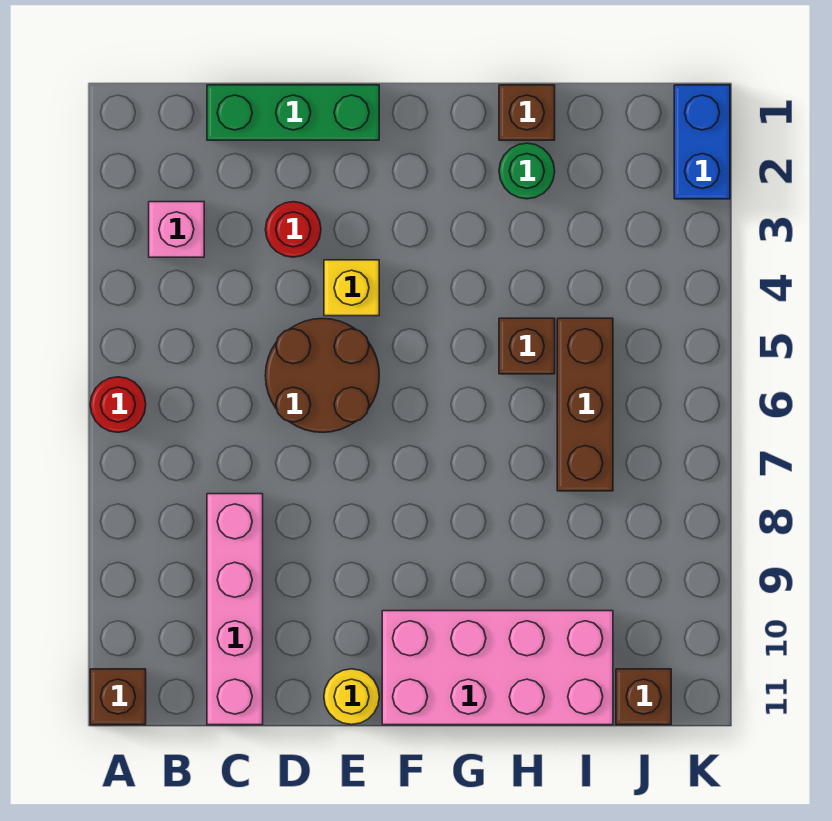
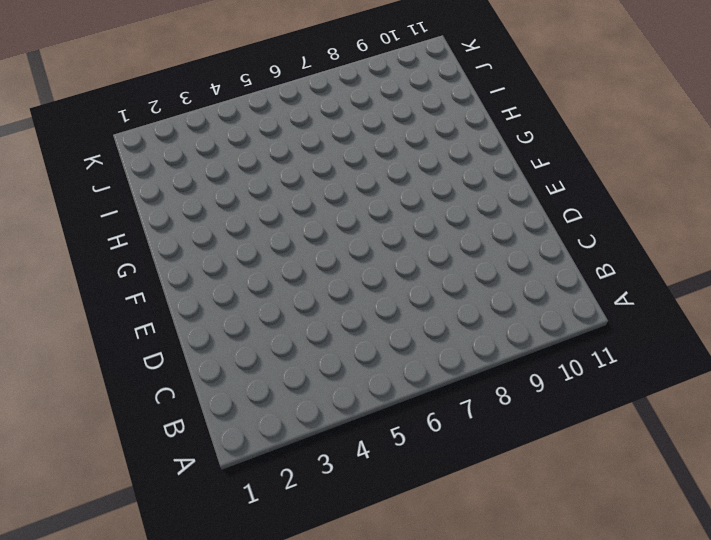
none -> red round brick A6 level 1
none -> brown brick A11 level 1
none -> pink brick B3 level 1

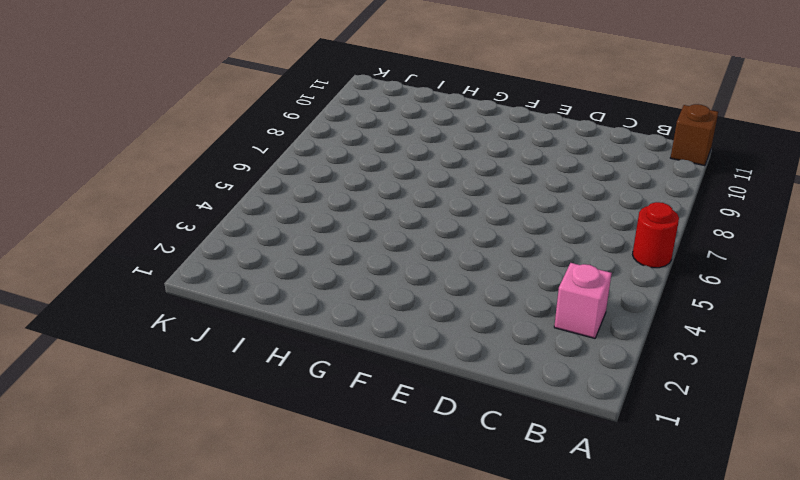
none -> green brick C1:E1 level 1
none -> pink brick C8:C11 level 1
none -> red round brick D3 level 1

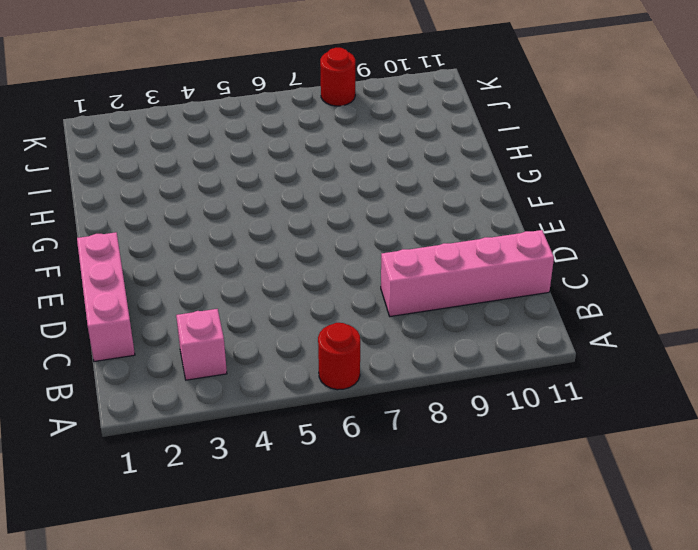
pink brick C1:E1 level 1 -> green brick C1:E1 level 1
red round brick K8 level 1 -> red round brick D3 level 1
none -> brown brick A11 level 1
none -> brown round brick D5:E6 level 1
none -> yellow brick E4 level 1

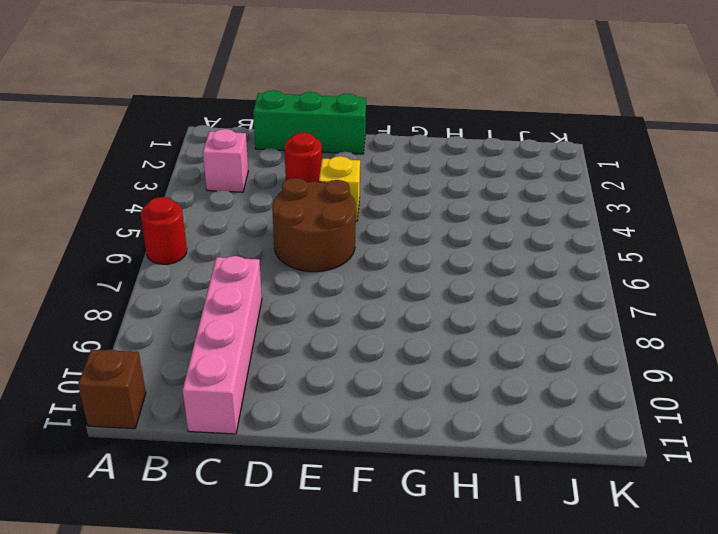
none -> yellow round brick E11 level 1
none -> pink brick F10:I11 level 1
none -> brown brick H1 level 1

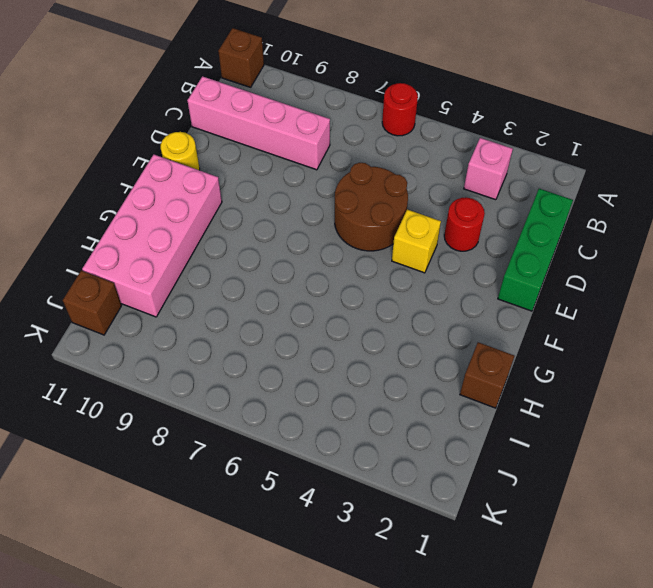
none -> green round brick H2 level 1
none -> brown brick H5 level 1
none -> brown brick I5:I7 level 1

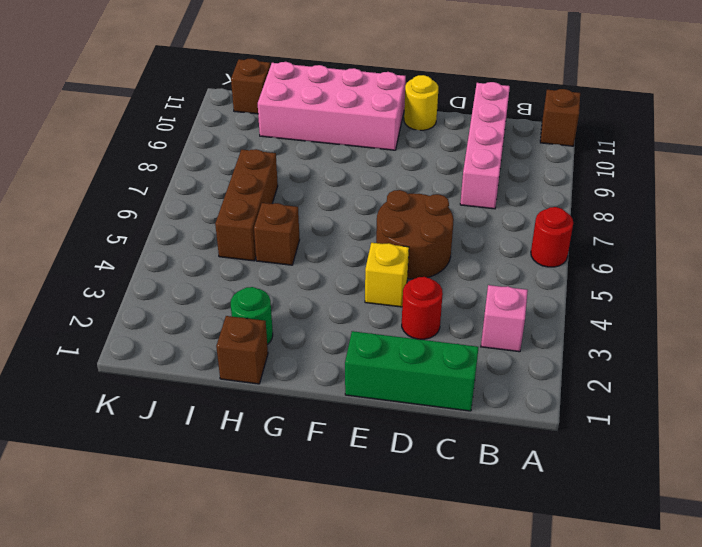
none -> blue brick K1:K2 level 1

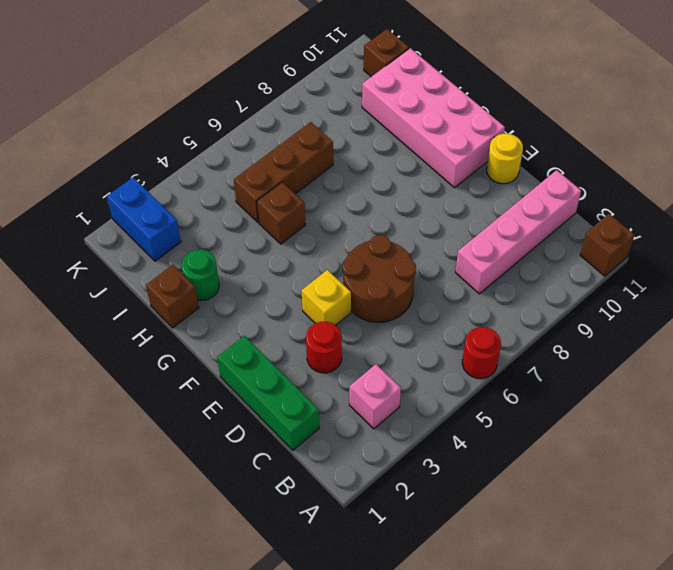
blue brick J2:K2 level 1 -> blue brick K1:K2 level 1

